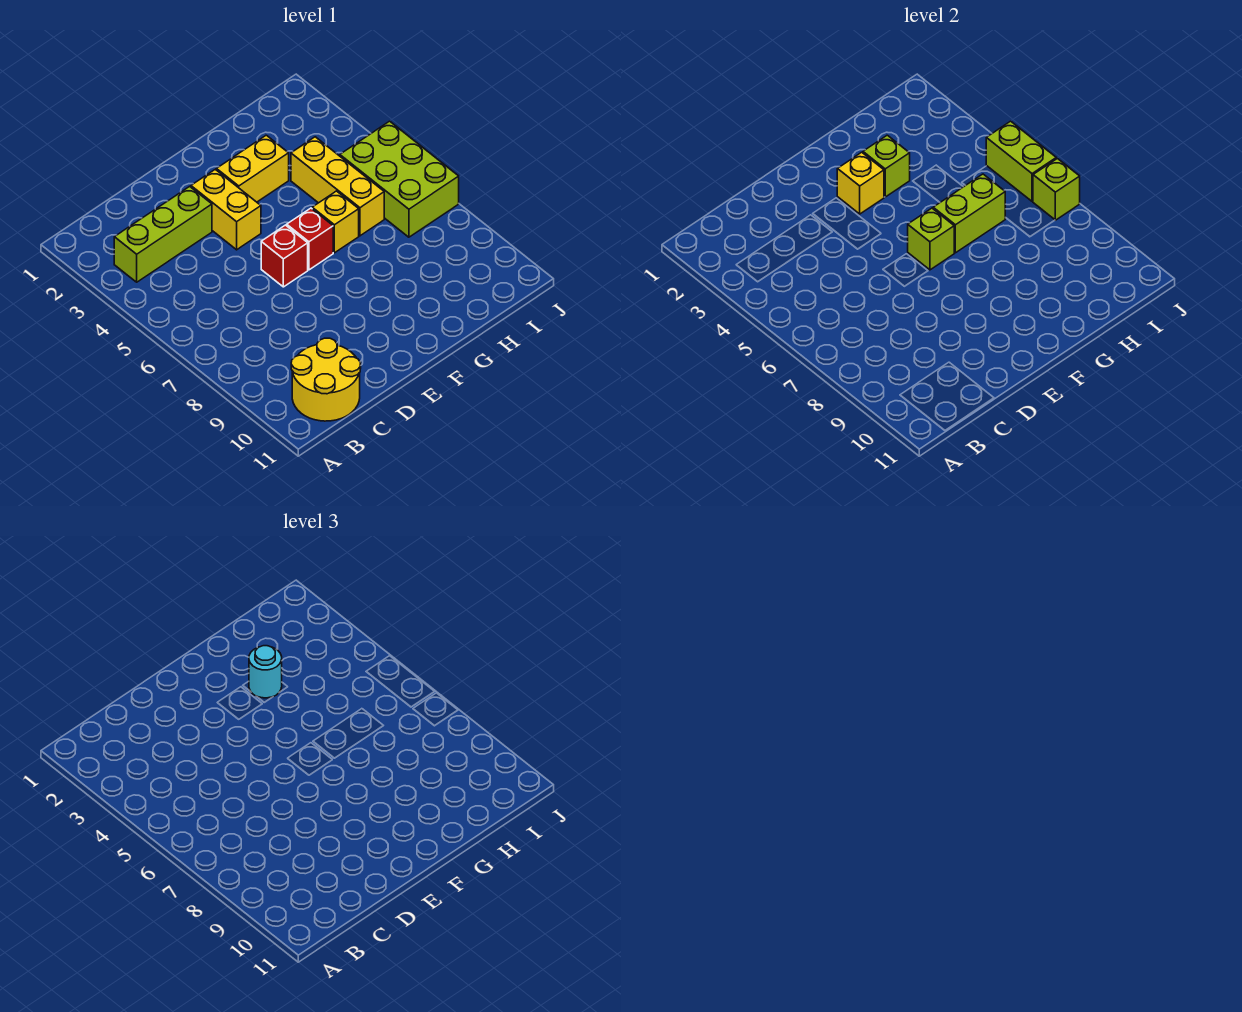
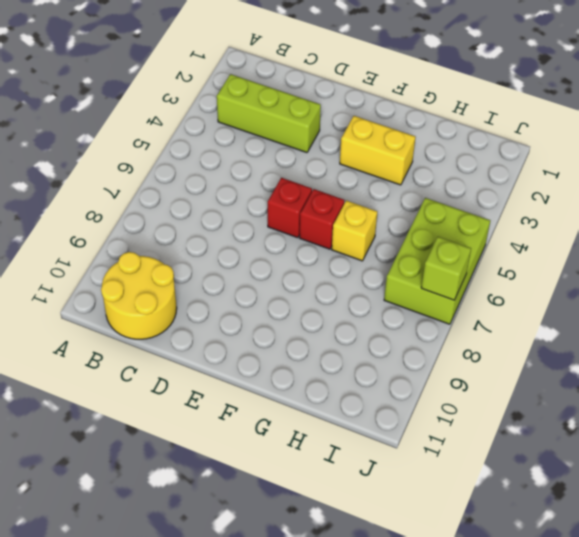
none -> yellow brick E3:E4 level 1
none -> yellow brick H4:H6 level 1
none -> yellow brick F3 level 2

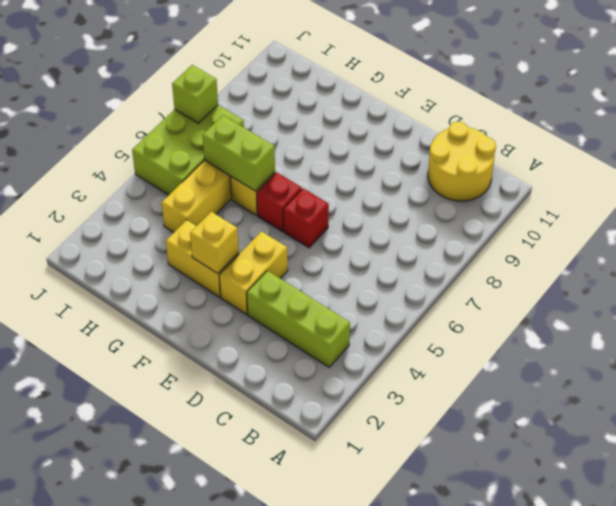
none -> lime brick F6 level 2
none -> lime brick G3 level 2
none -> lime brick J5:J6 level 2

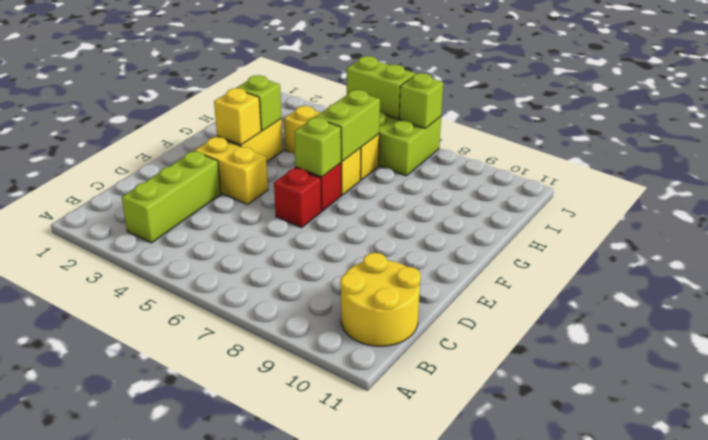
none -> cyan round brick G3 level 3

